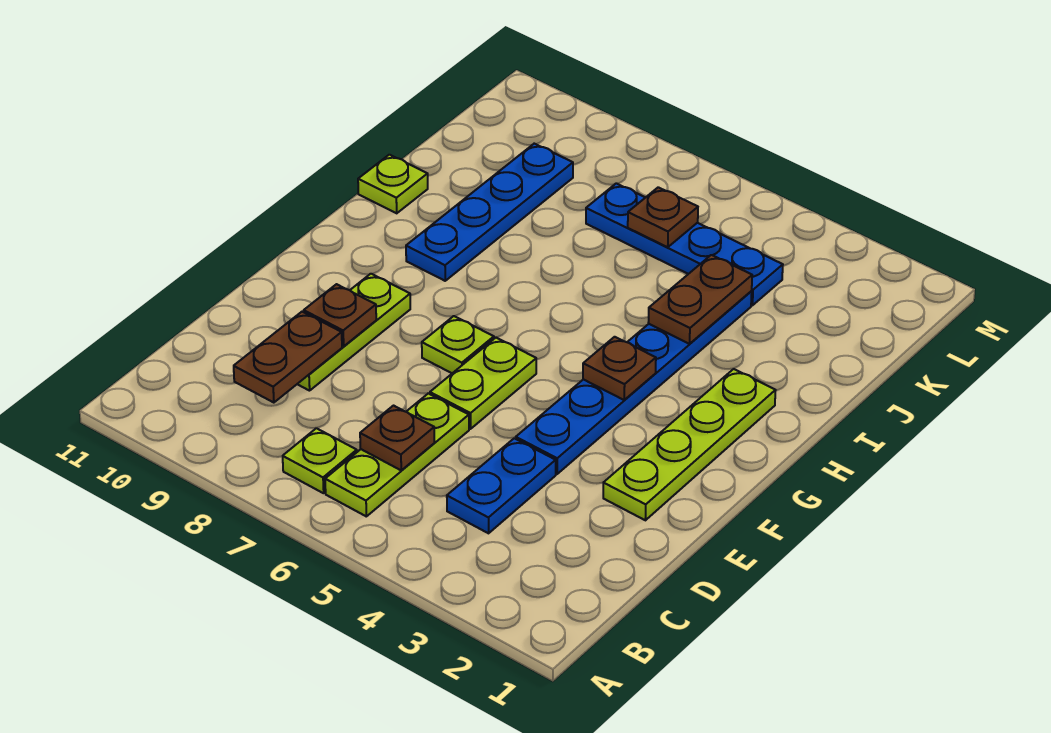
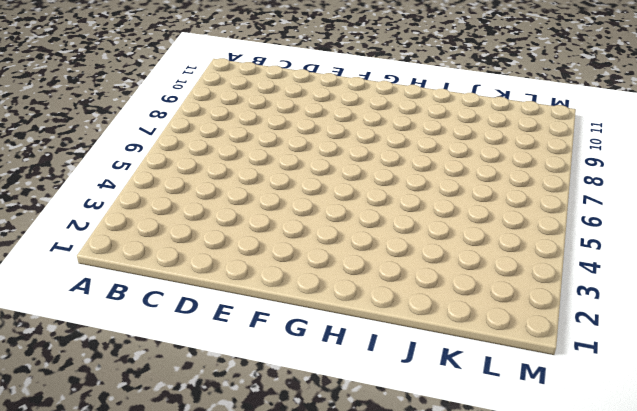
none -> lime plate B6:D6 level 1
none -> lime plate B7 level 1
none -> blue plate C4:D4 level 1

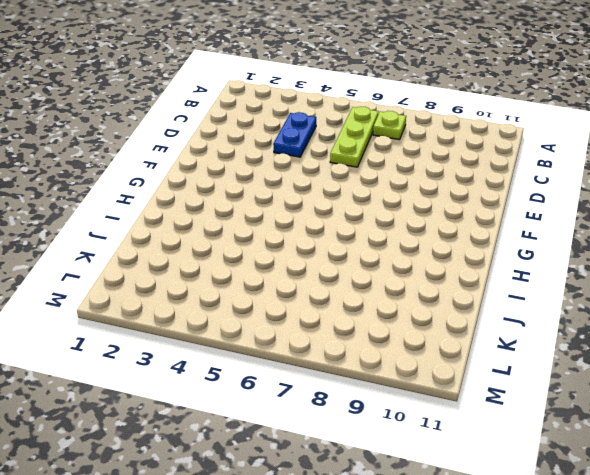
none -> lime plate D9:F9 level 1
none -> lime plate E2:H2 level 1
none -> blue plate E4:J4 level 1

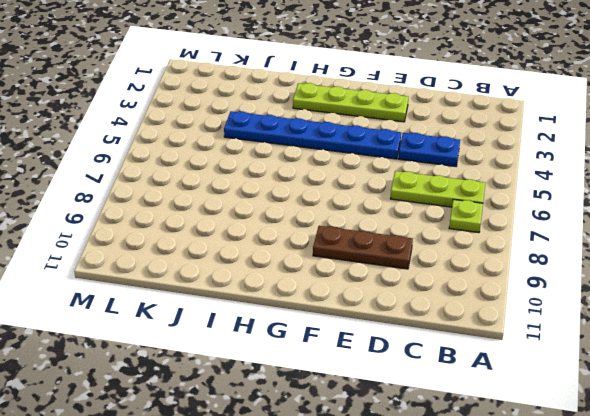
brown plate D9:F9 level 1 -> lime plate D9:F9 level 1
none -> lime plate E6:F6 level 1
none -> lime plate F7 level 1
none -> blue plate H9:K9 level 1

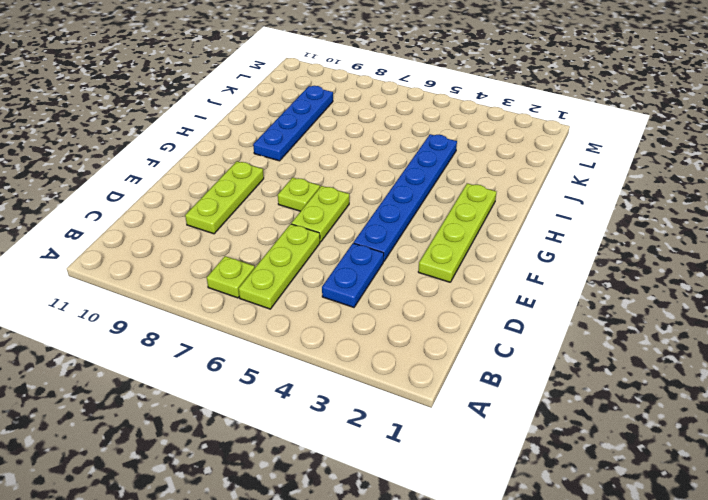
none -> lime plate I11 level 1
none -> blue plate K4:K7 level 1
none -> brown plate C6 level 2

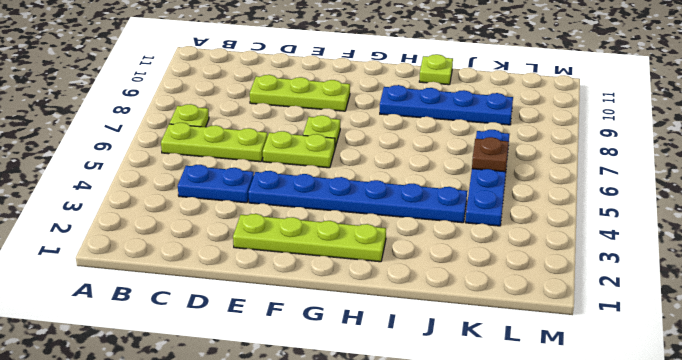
none -> brown plate C6 level 2
none -> brown plate C9:D9 level 2
none -> brown plate E9 level 2

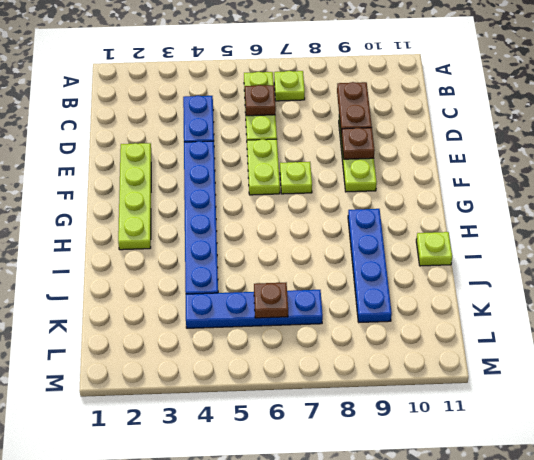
none -> brown plate G4 level 2
none -> brown plate I4:J4 level 2

